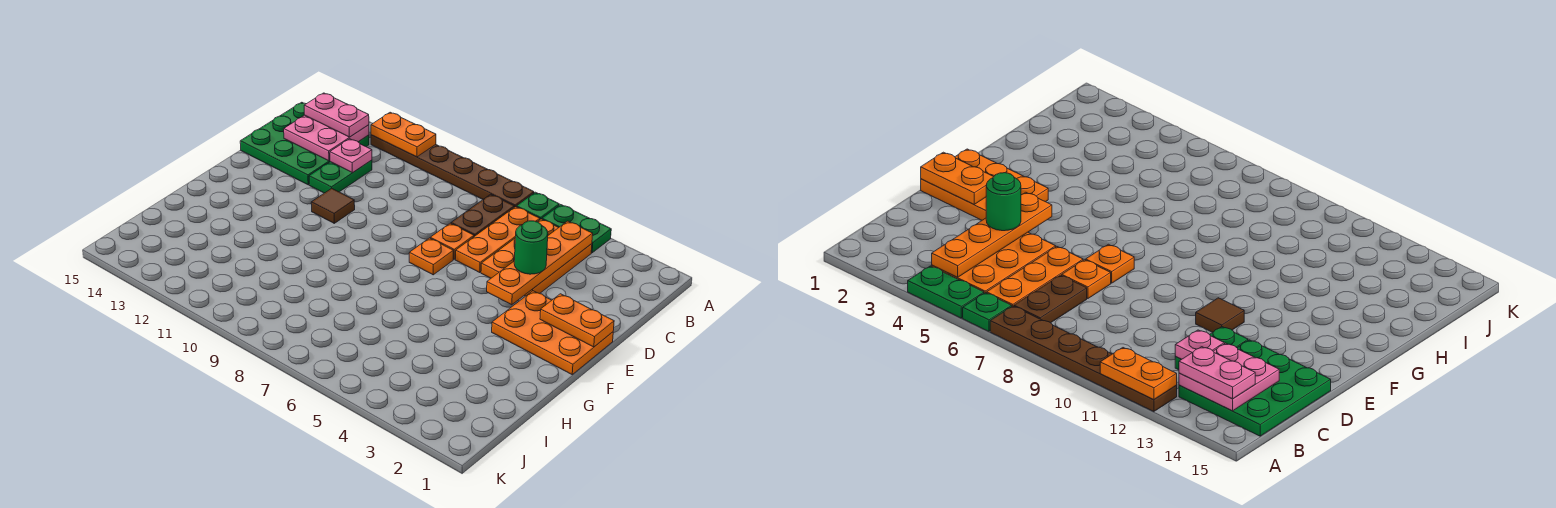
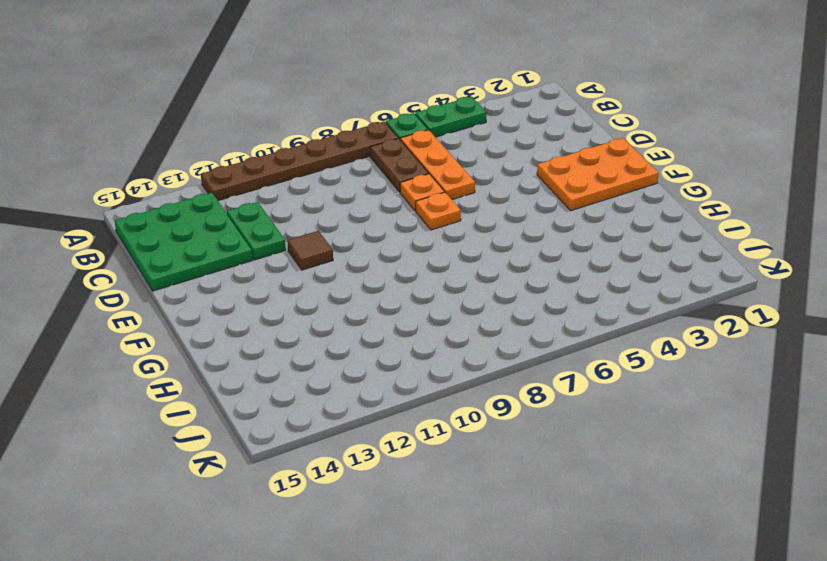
none -> orange plate B4:D5 level 1
none -> orange plate A11:A12 level 2
none -> orange plate B4:E4 level 2

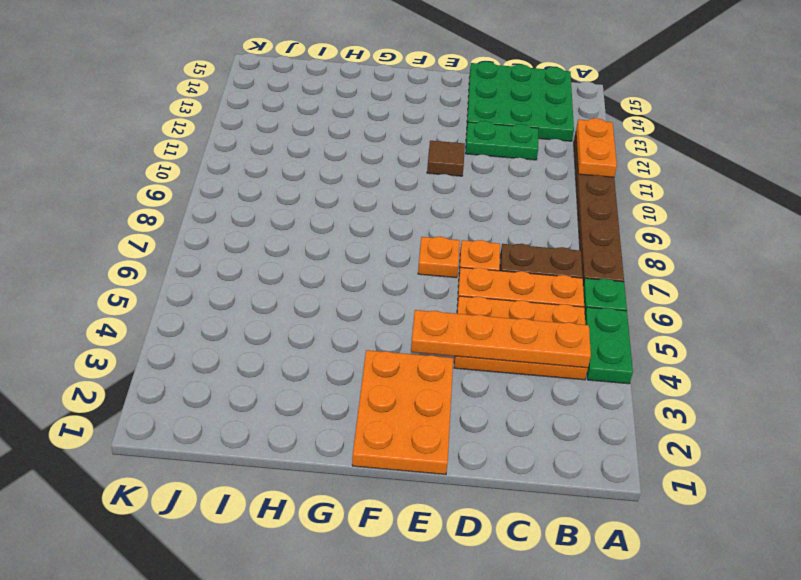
none -> pink plate B13:C14 level 2
none -> pink plate C12 level 2
none -> orange plate E1:E2 level 2

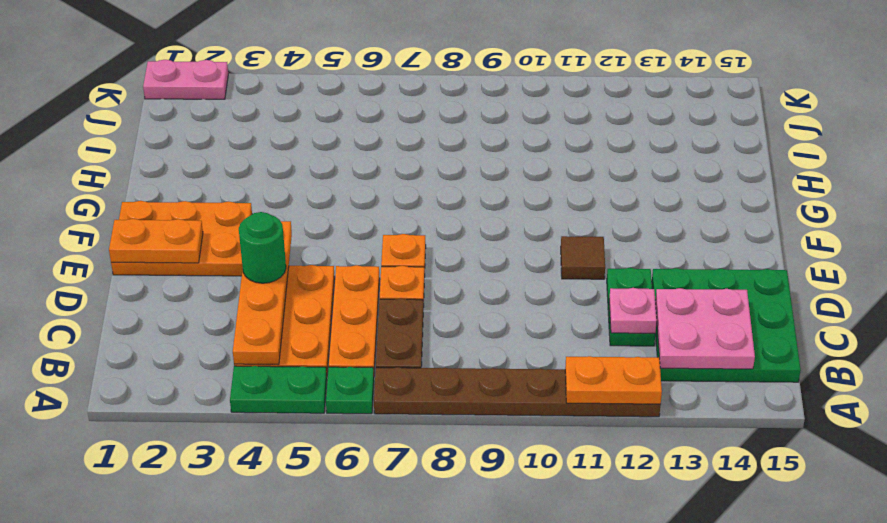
pink plate K1:K2 level 1 -> pink plate B13:B14 level 3

